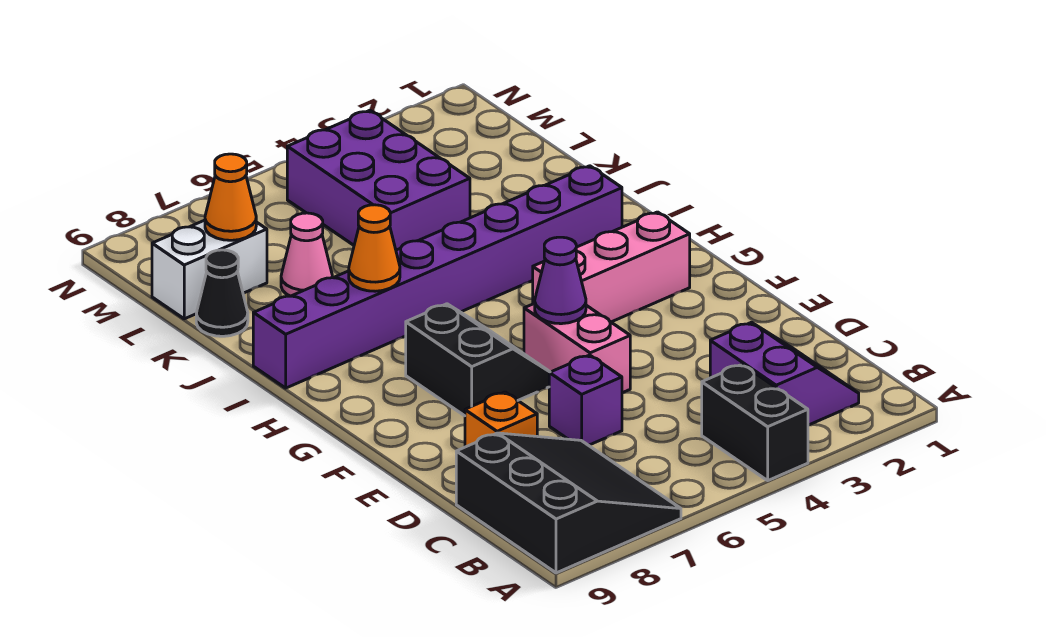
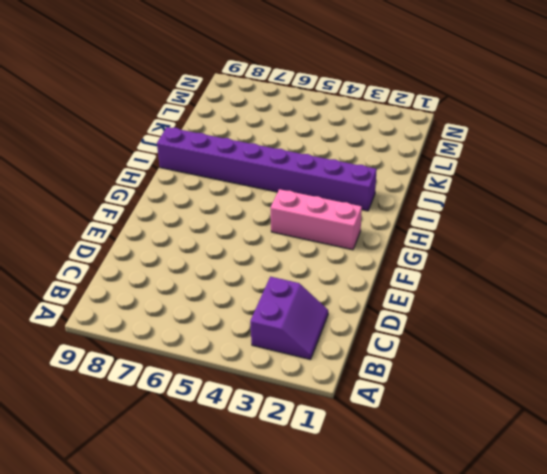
none -> black brick A4:B4 level 1
none -> black slope A7:C9 level 1 top 9
none -> purple brick D6 level 1

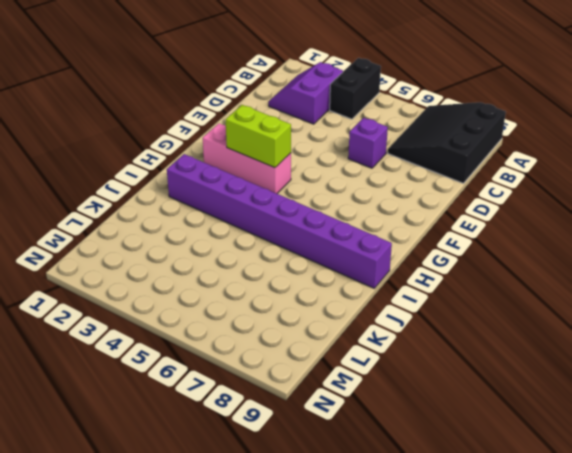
lime brick G3:G4 level 2 -> none
none -> orange brick D8 level 1
none -> pink brick E5:F5 level 1
none -> black slope F6:G7 level 1 top 7

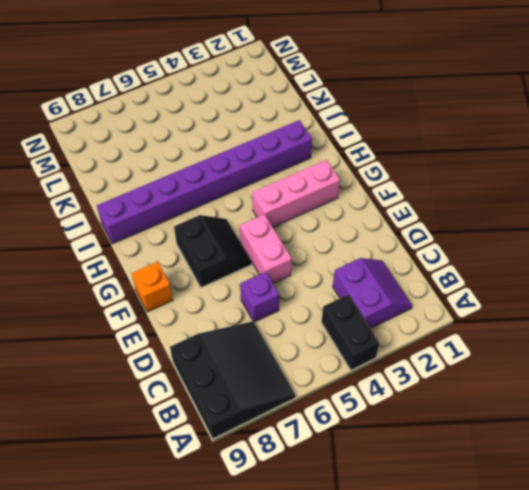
orange brick F9 level 1 -> orange brick D8 level 1
none -> purple brick K4:M5 level 1
none -> pink cone K7 level 1
none -> black cone K9 level 1

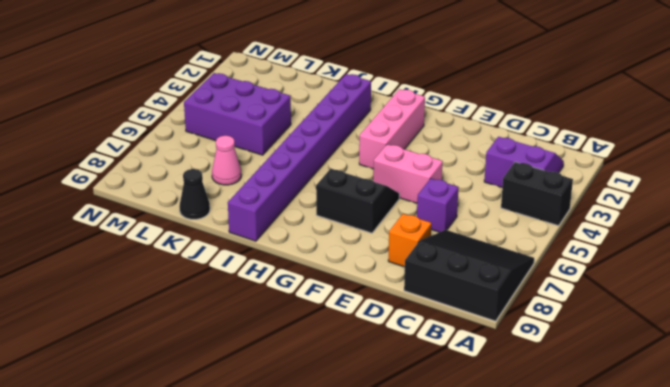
none -> white brick L8:L9 level 1
none -> purple cone F5 level 2
none -> orange cone I7 level 2

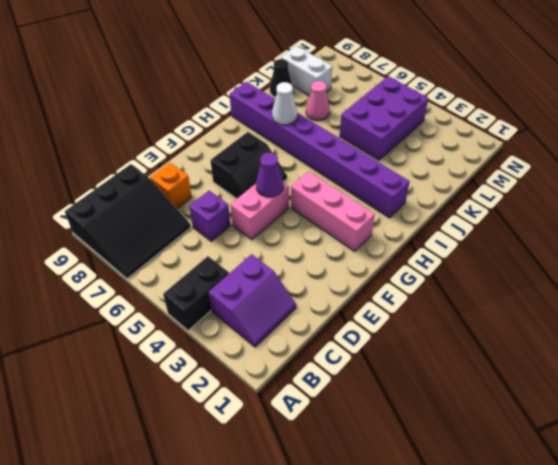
white cone I7 level 2 -> orange cone I7 level 2
none -> orange cone L8 level 2

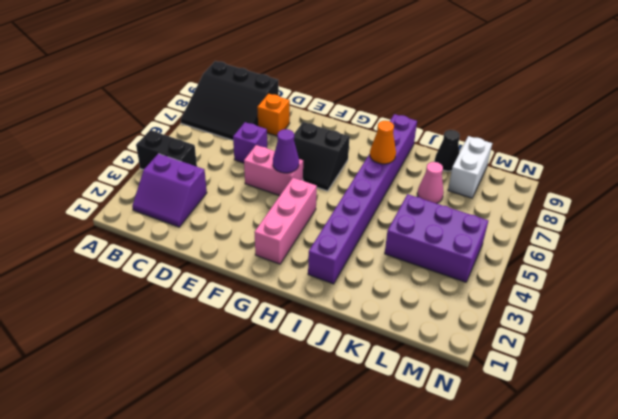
none -> orange cone L8 level 2

